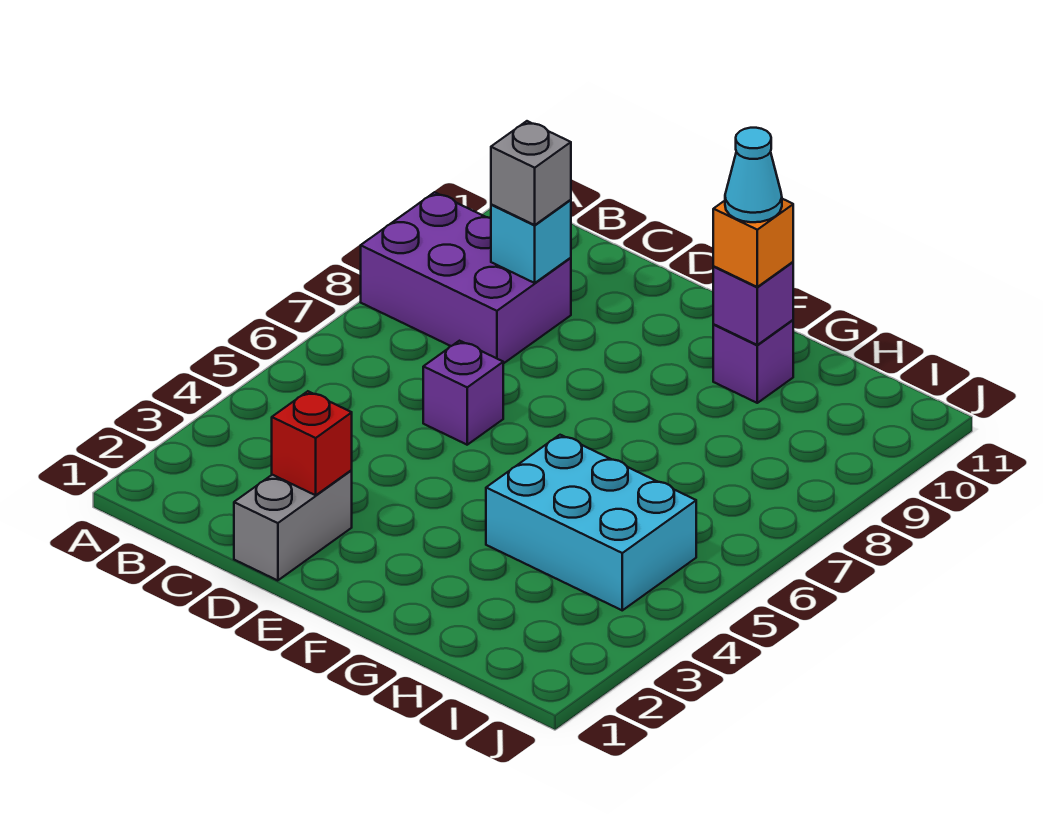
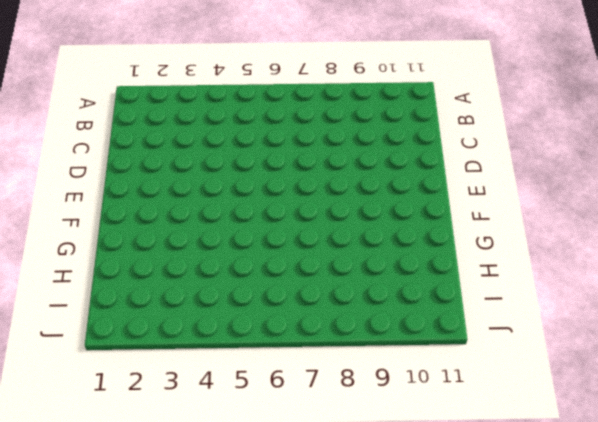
none -> purple brick A8:C9 level 1
none -> grey brick D1:D2 level 1

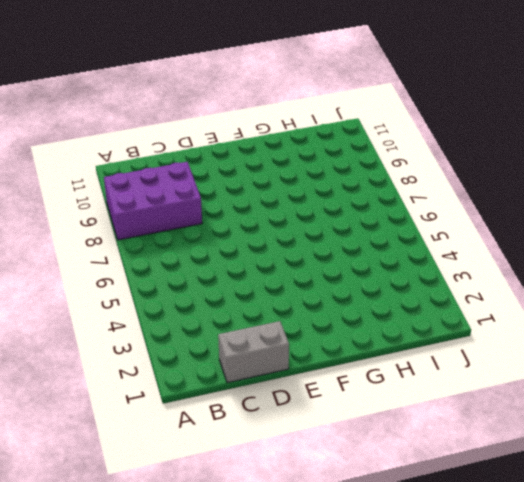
grey brick C1:D1 level 1 -> grey brick D1:D2 level 1
none -> purple brick D6 level 1
none -> cyan brick G4:I5 level 1

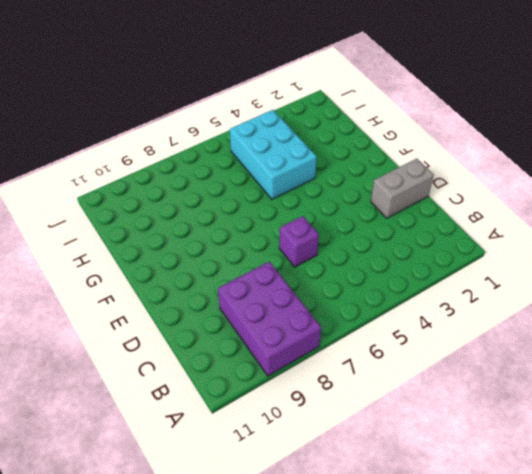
none -> purple brick G10 level 1
none -> cyan brick C9 level 2

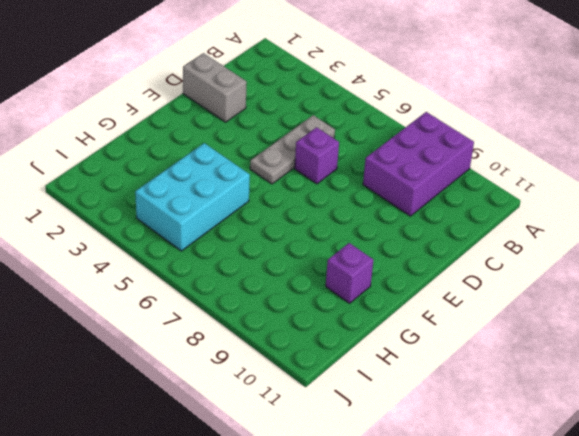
grey plate C5:E5 level 1 -> none
none -> cyan brick C9 level 2
none -> red brick D2 level 2

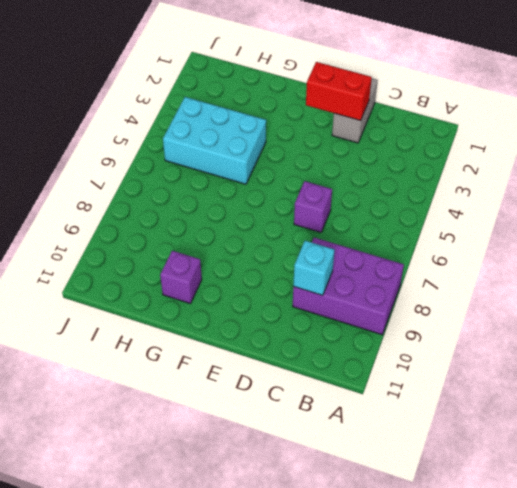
red brick D2:E2 level 2 -> red brick D2 level 2
none -> purple brick G10 level 2
none -> grey brick C9 level 3

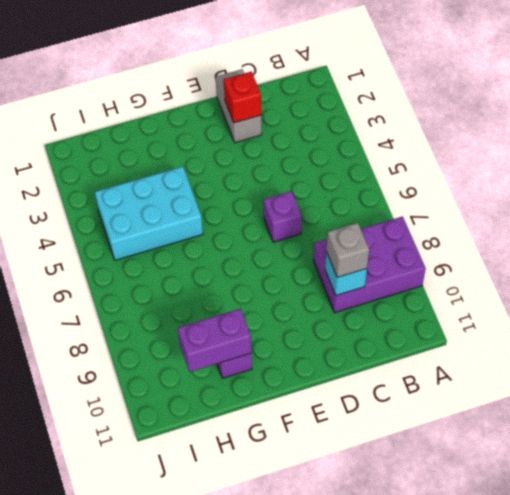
purple brick G10:H10 level 2 -> purple brick G10 level 2
none -> orange brick G10 level 3
none -> cyan cone G10 level 4

